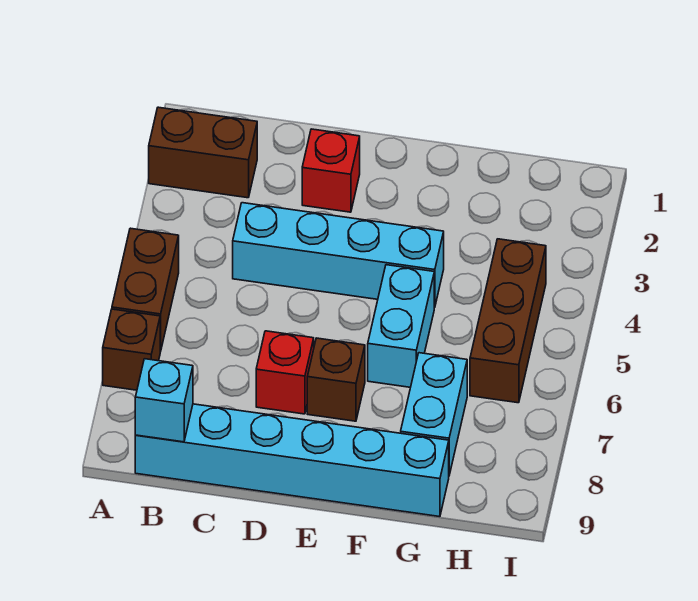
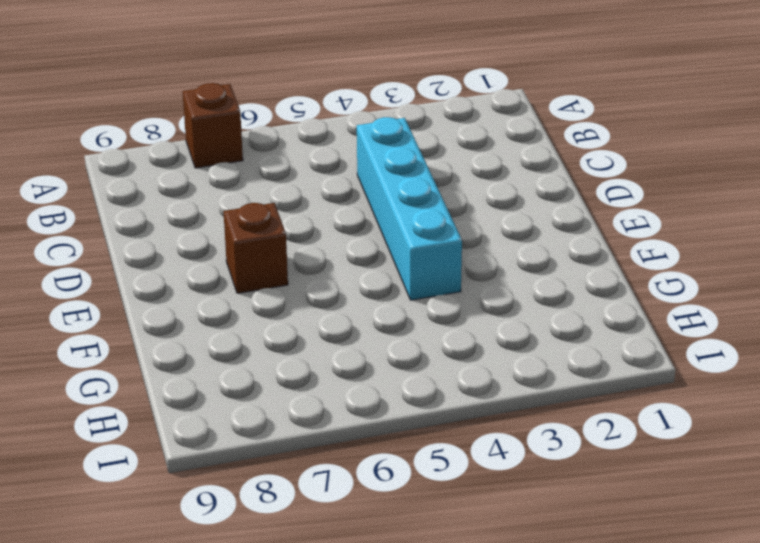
none -> brown brick A2:B2 level 1
none -> brown brick A5:A6 level 1
none -> cyan brick B9:G9 level 1

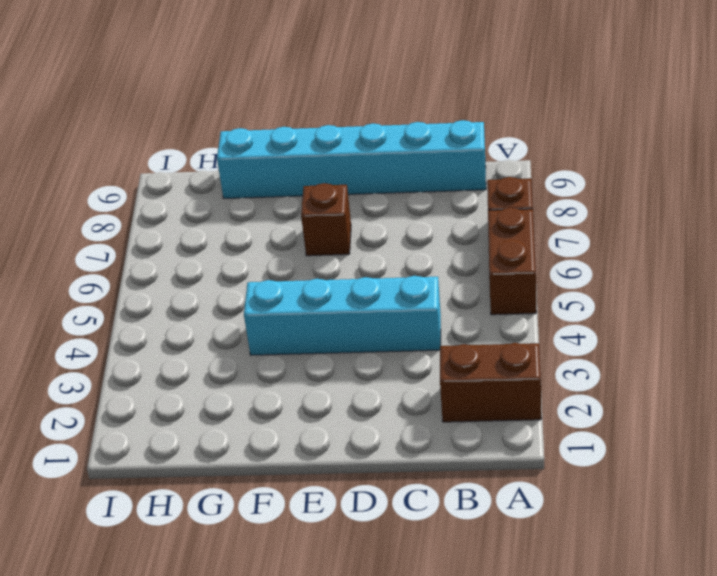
none -> red brick D2 level 1
none -> red brick D7 level 1
none -> cyan brick F5:F6 level 1

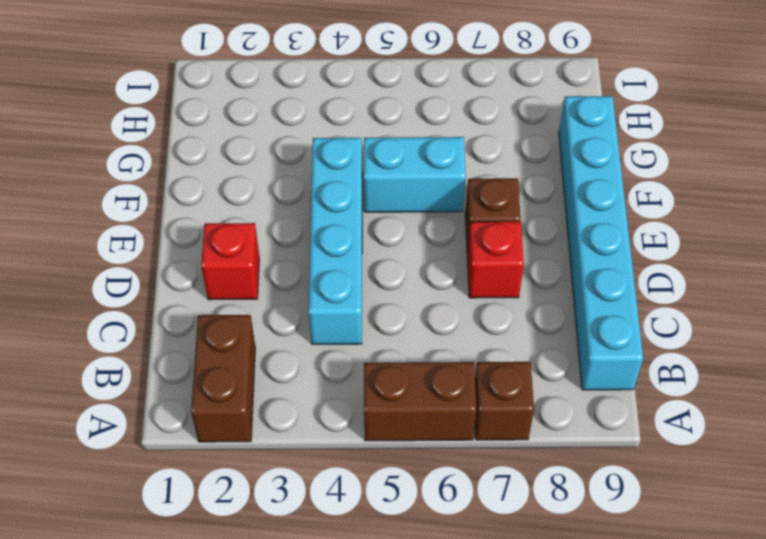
none -> cyan brick G7:G8 level 1
none -> brown brick H4:H6 level 1
none -> cyan brick B9 level 2

